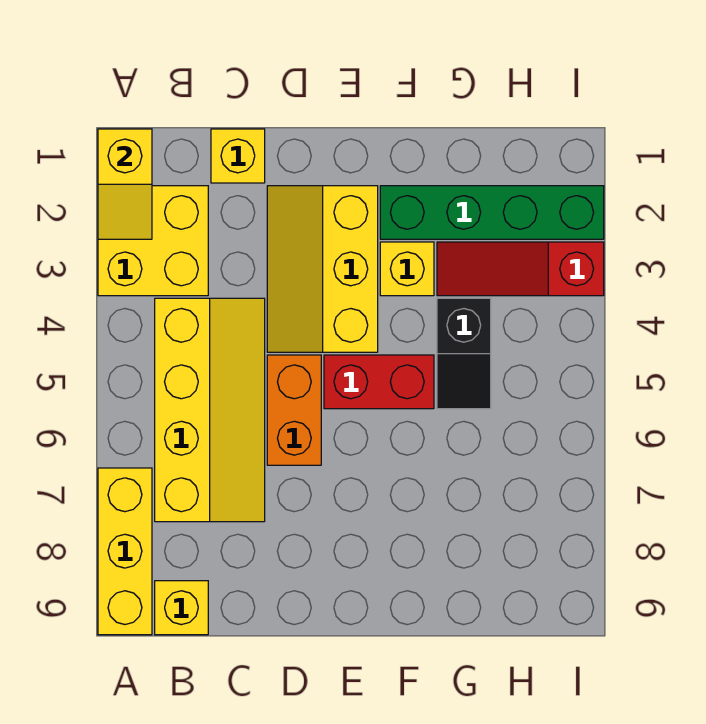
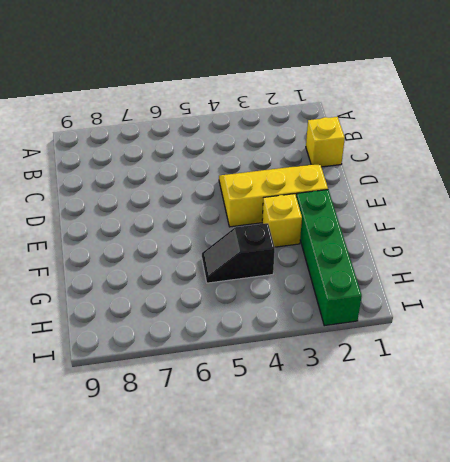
none -> yellow brick A2:B3 level 1
none -> yellow brick A7:A9 level 1
none -> yellow slope B4:C7 level 1 top B

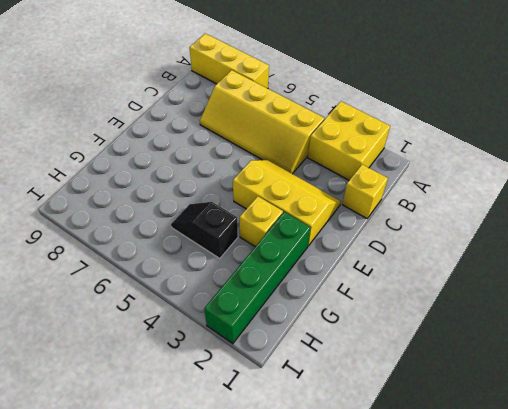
none -> yellow brick B9 level 1
none -> orange brick D5:D6 level 1
none -> red brick E5:F5 level 1

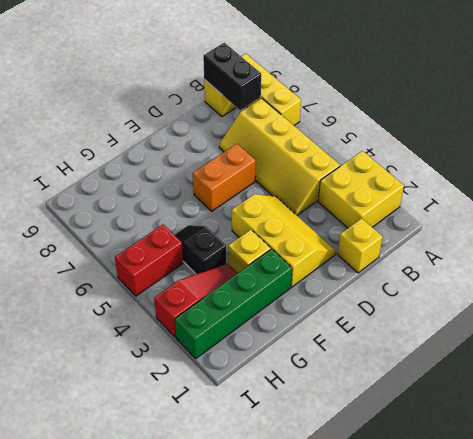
black brick B8:B9 level 2 -> none
orange brick D6:E6 level 1 -> orange brick D5:D6 level 1
red brick H5:I5 level 1 -> red brick E5:F5 level 1
none -> yellow slope A1:A2 level 2 top 1

